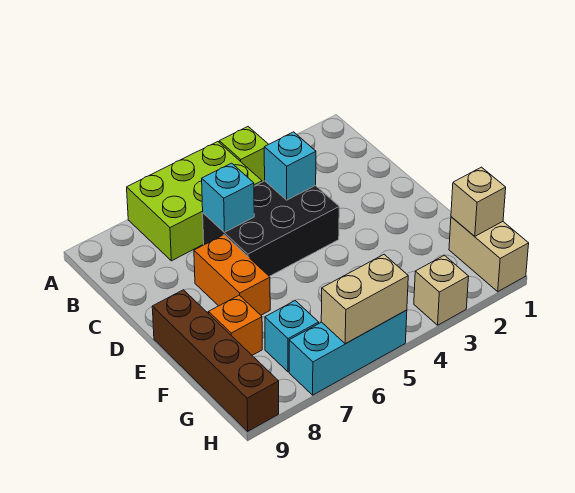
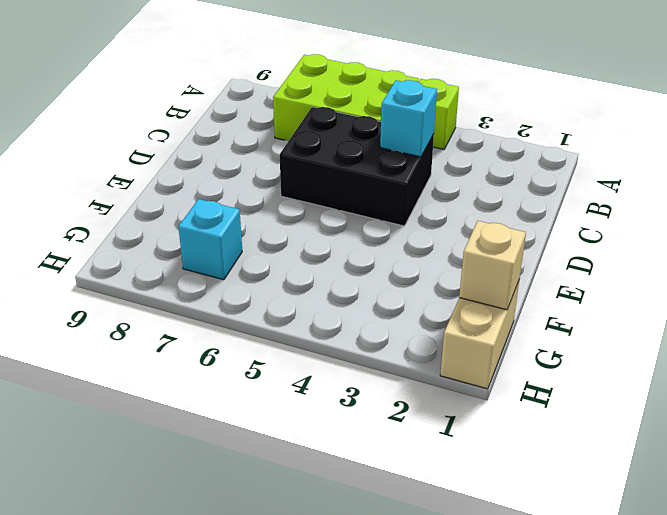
none -> orange brick D7:E7 level 1
none -> brown brick E9:H9 level 1
none -> orange brick F8 level 1

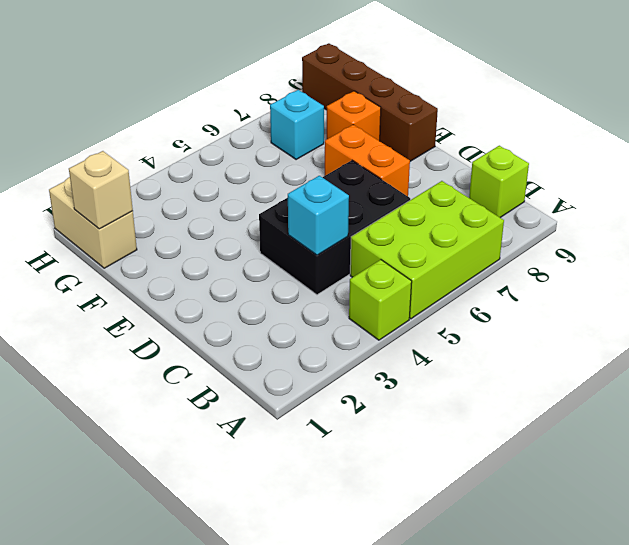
lime brick B9 level 1 -> none
none -> tan brick H3 level 1
none -> cyan brick H5:H7 level 1
none -> cyan brick C6 level 2

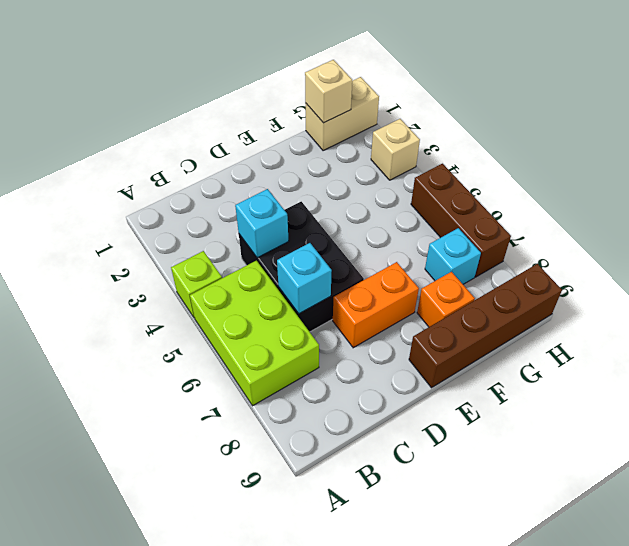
brown brick H5:H7 level 1 -> cyan brick H5:H7 level 1
none -> tan brick H5:H6 level 2

